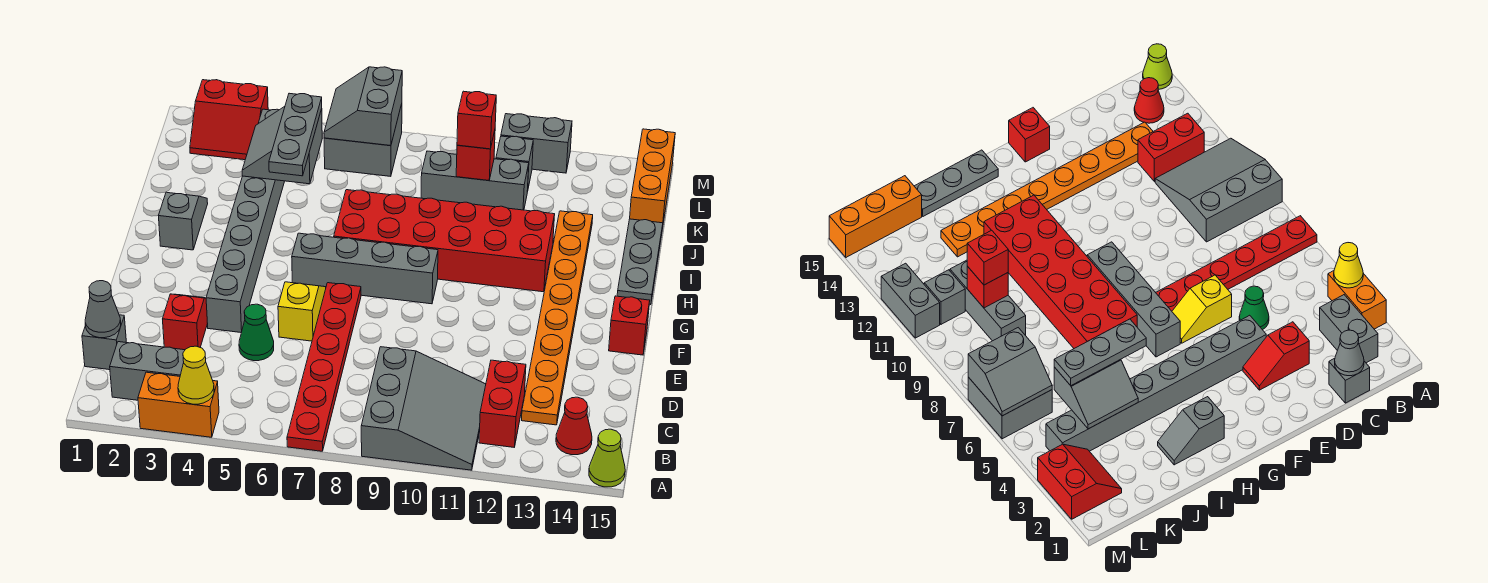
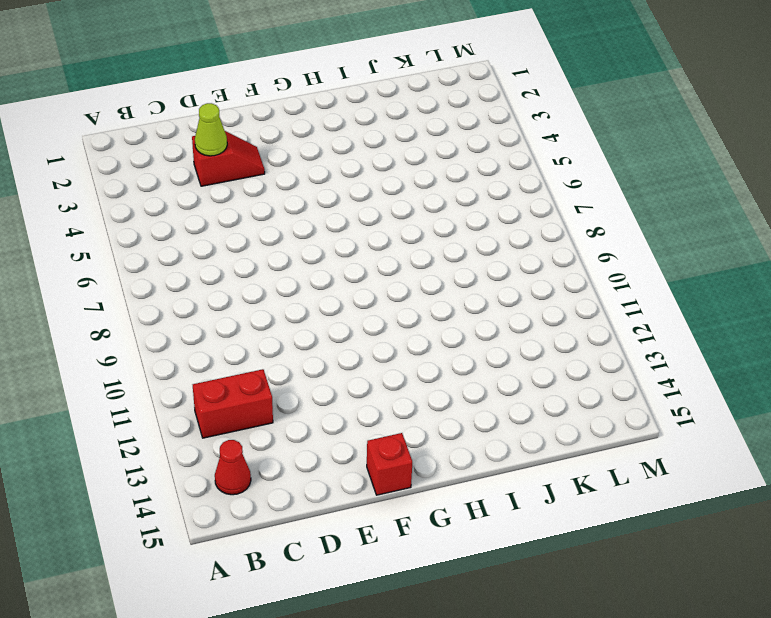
lime cone D3 level 2 -> lime cone A15 level 1
none -> orange brick A3:A4 level 1
none -> red plate A7:F7 level 1
none -> grey slope A9:C11 level 1 top 9
none -> grey brick B2:B3 level 1

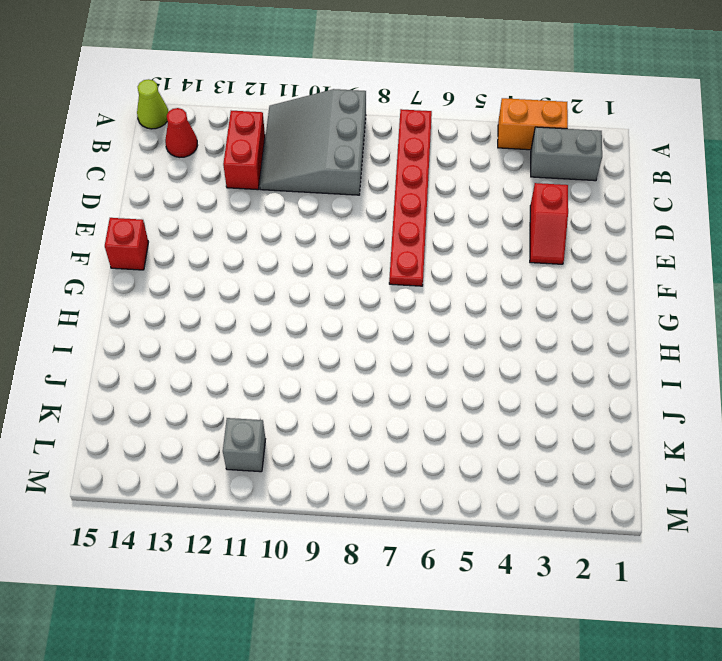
none -> grey brick C1 level 1
none -> orange plate C13:J13 level 1
none -> green cone D5 level 1
none -> grey brick E4:L4 level 1

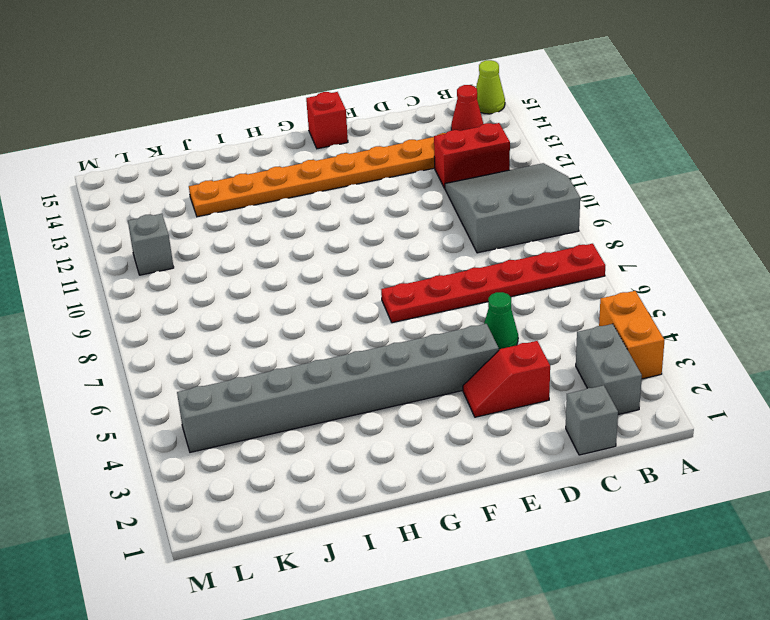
none -> yellow slope E6:F6 level 1 top E
none -> grey brick G6:G9 level 1
none -> grey slope H2:I2 level 1 top H
none -> red brick H7:I12 level 1

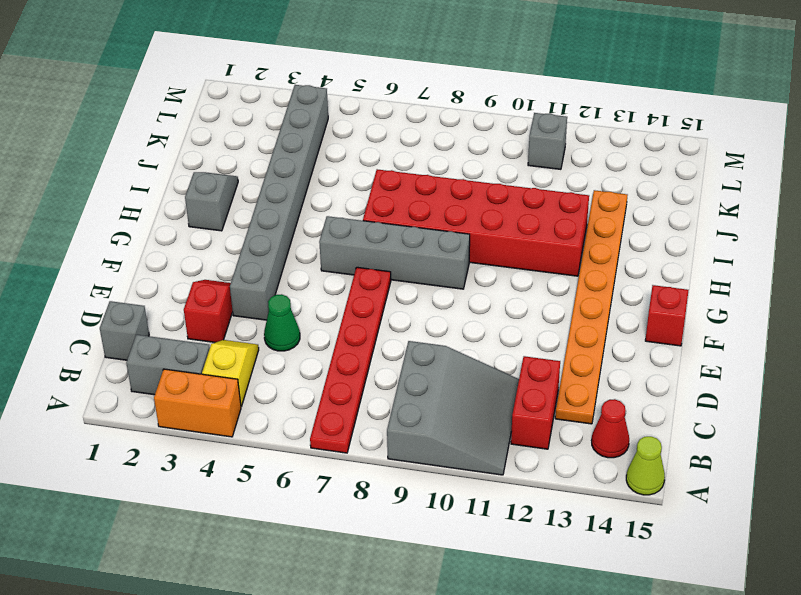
yellow slope B4:C4 level 1 top B -> yellow slope E6:F6 level 1 top E
none -> grey plate H15:J15 level 1
none -> grey brick K9:K11 level 1
none -> orange brick K15:M15 level 1
none -> red slope L2:M3 level 1 top M

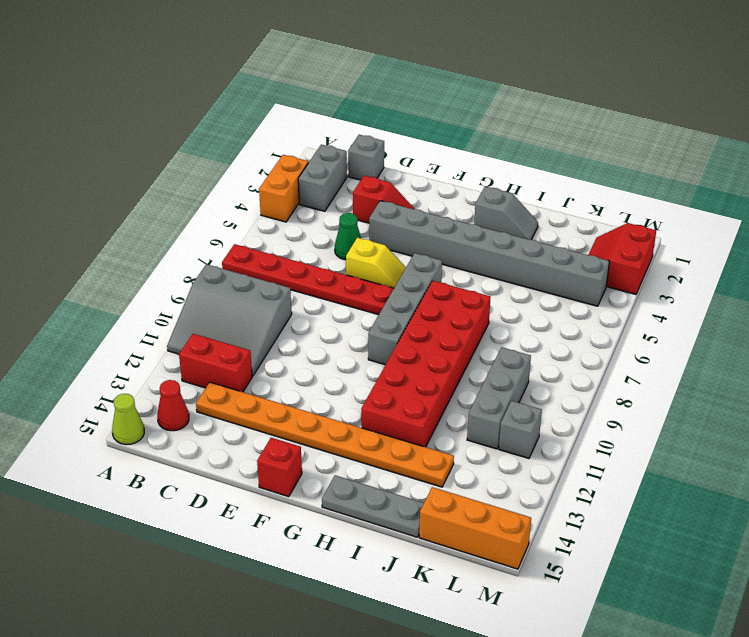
none -> grey brick L6:M7 level 1
none -> grey brick M11:M12 level 1
none -> yellow cone A4 level 2
none -> grey cone C1 level 2

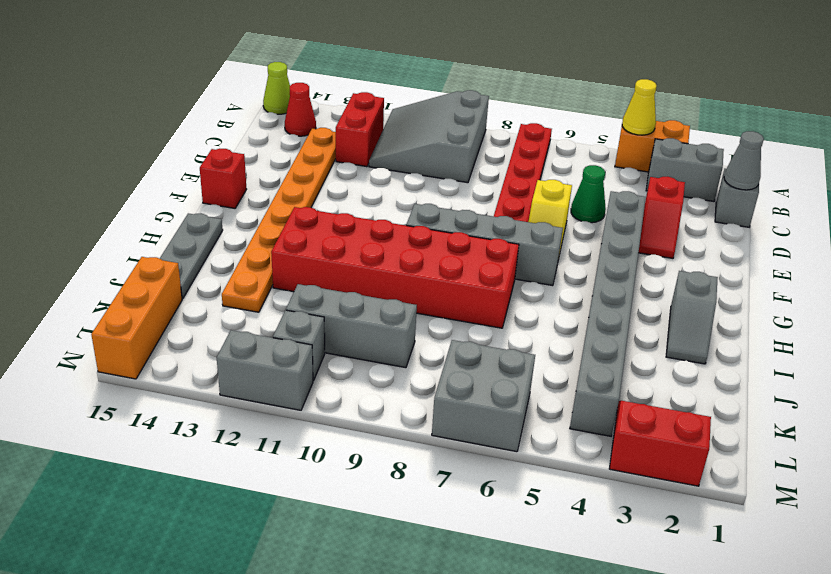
none -> grey slope J4:K5 level 2 top 5
none -> red brick K10 level 2
none -> grey slope L6:M7 level 2 top 7
none -> grey plate I5:K5 level 3

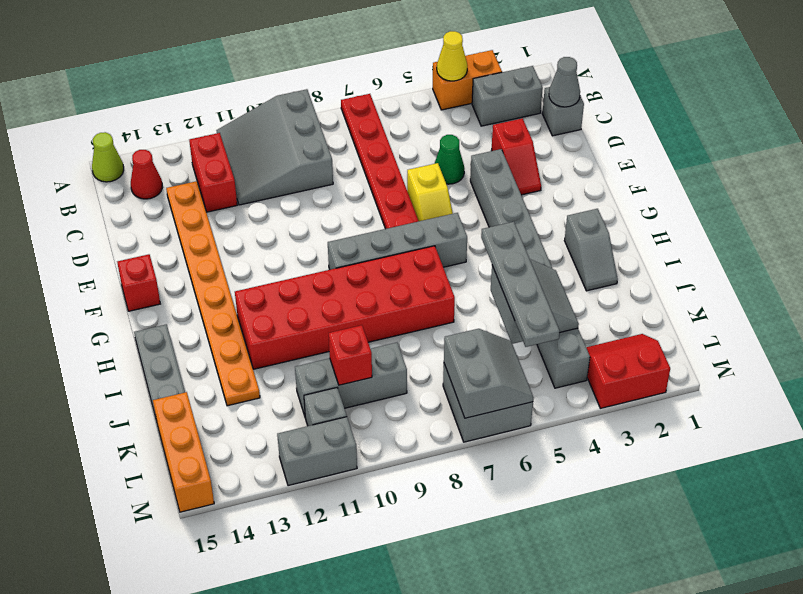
grey plate I5:L5 level 3 -> grey plate I5:K5 level 3
none -> red brick K10 level 3

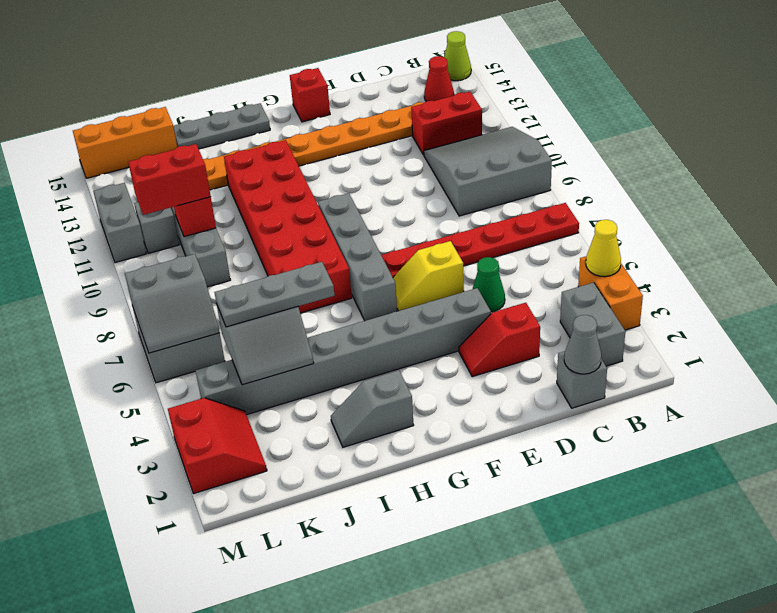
red brick K10:L10 level 3 -> red brick K10 level 3

